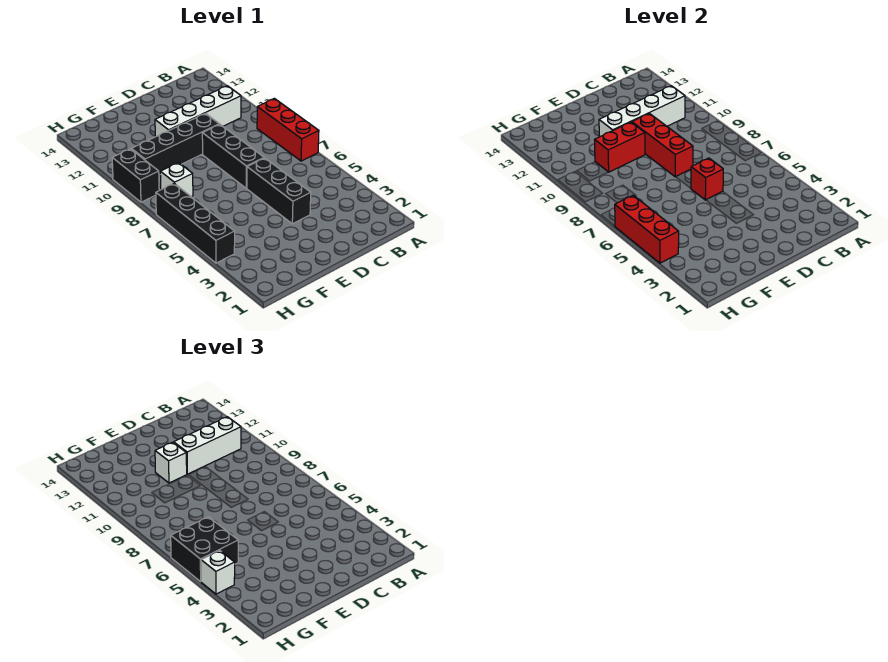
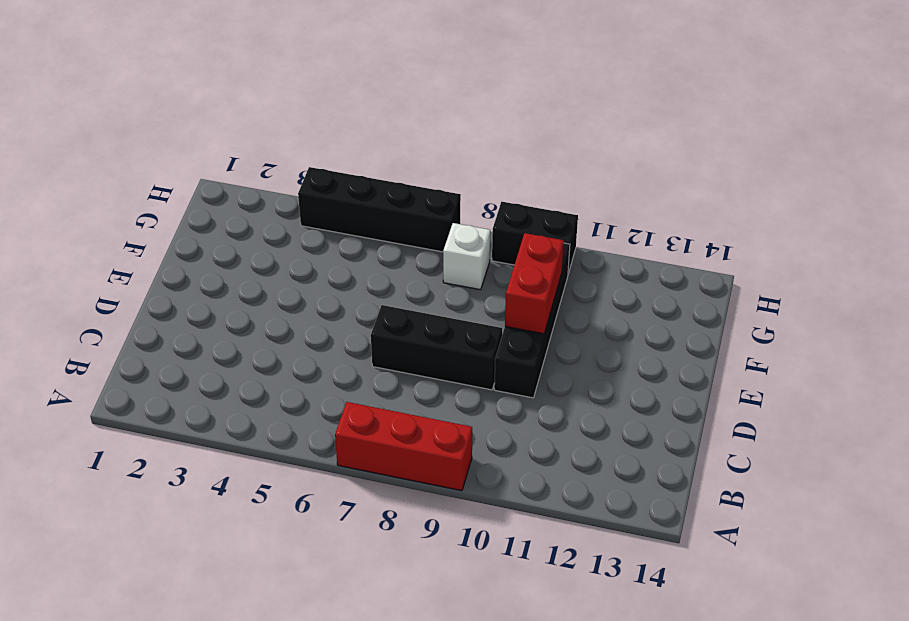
none -> white brick B11:E11 level 1
none -> black brick D4:D6 level 1
none -> white brick B11:E11 level 2

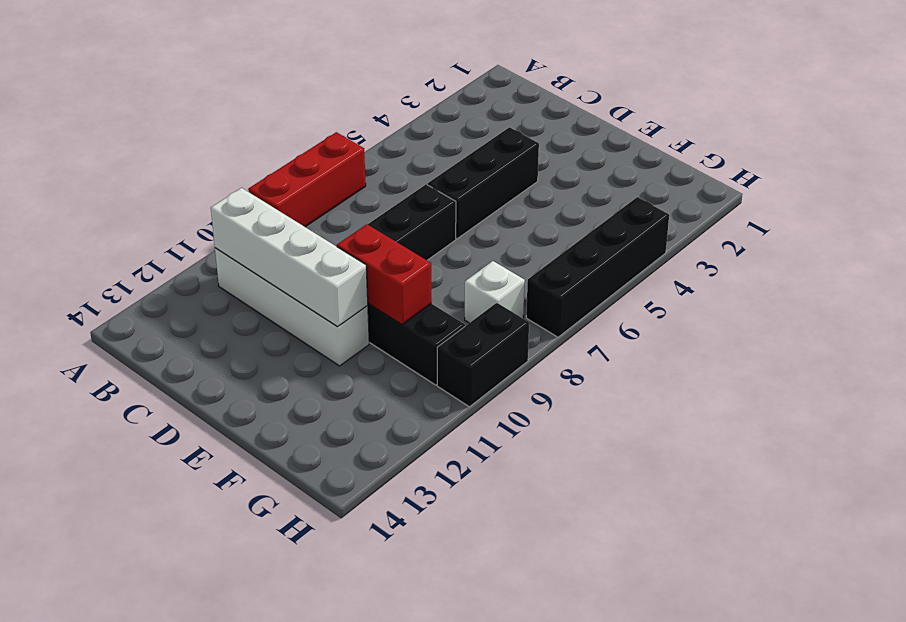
none -> red brick D6 level 2
none -> red brick D8:D10 level 2
none -> red brick H4:H6 level 2

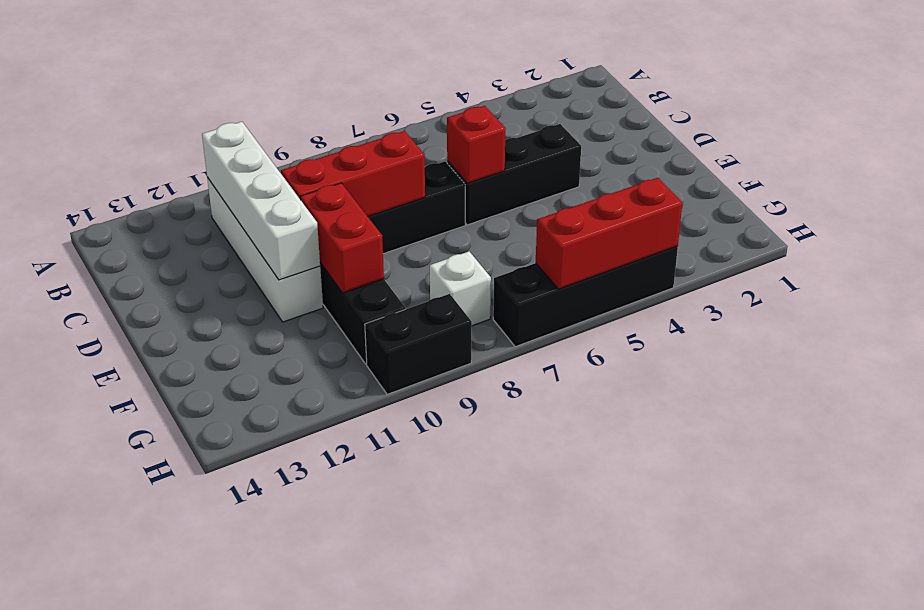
none -> red brick A7:A9 level 1
none -> white brick B11:D11 level 3
none -> white brick E11 level 3

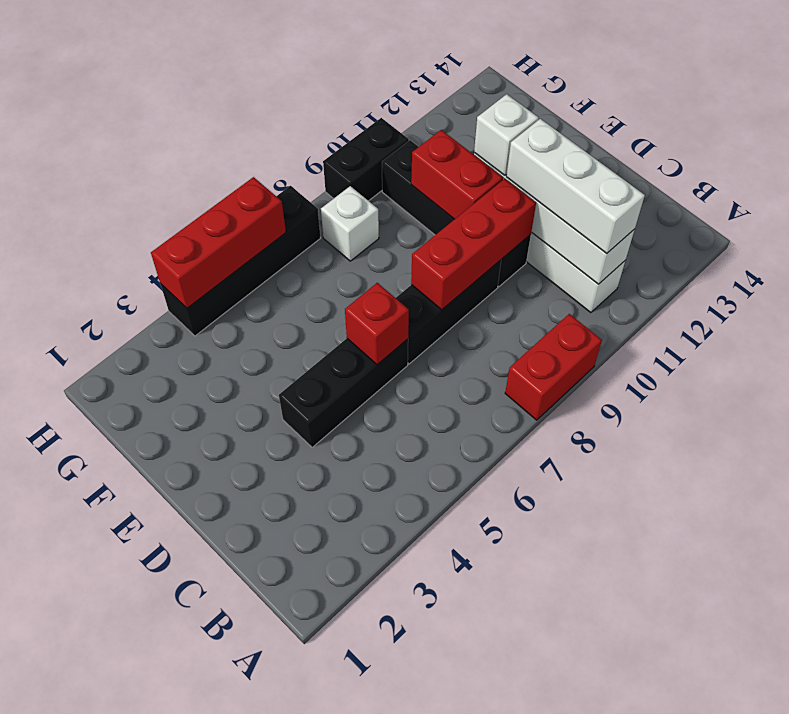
red brick A8:A9 level 1 -> red brick A7:A9 level 1
none -> black brick G5:H6 level 3
none -> white brick H4 level 3

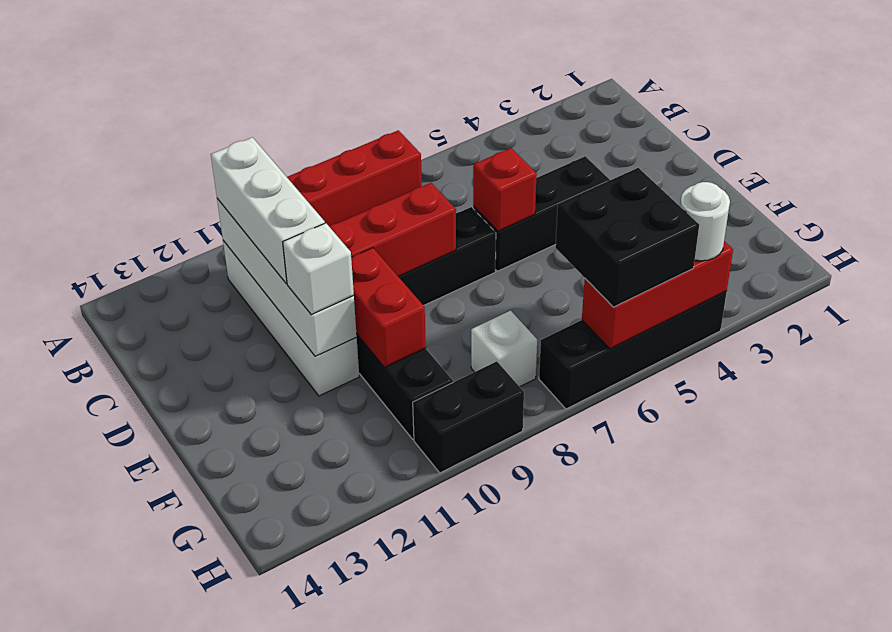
white round brick H4 level 3 -> white brick H4 level 3

